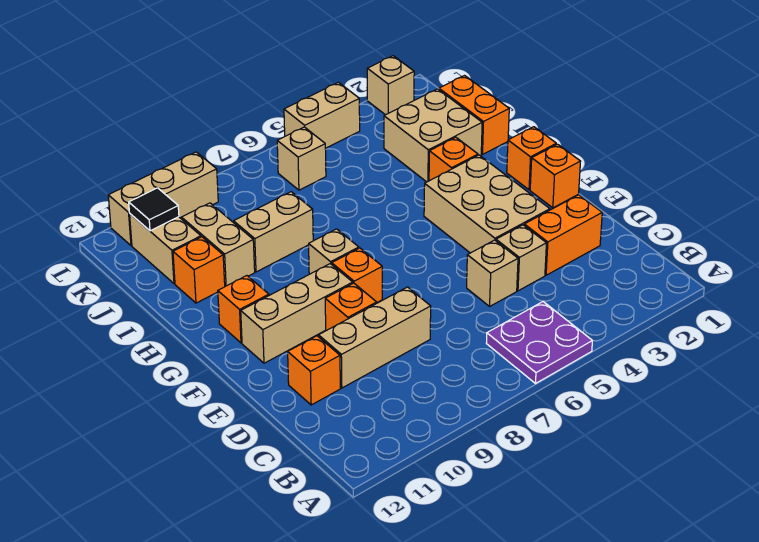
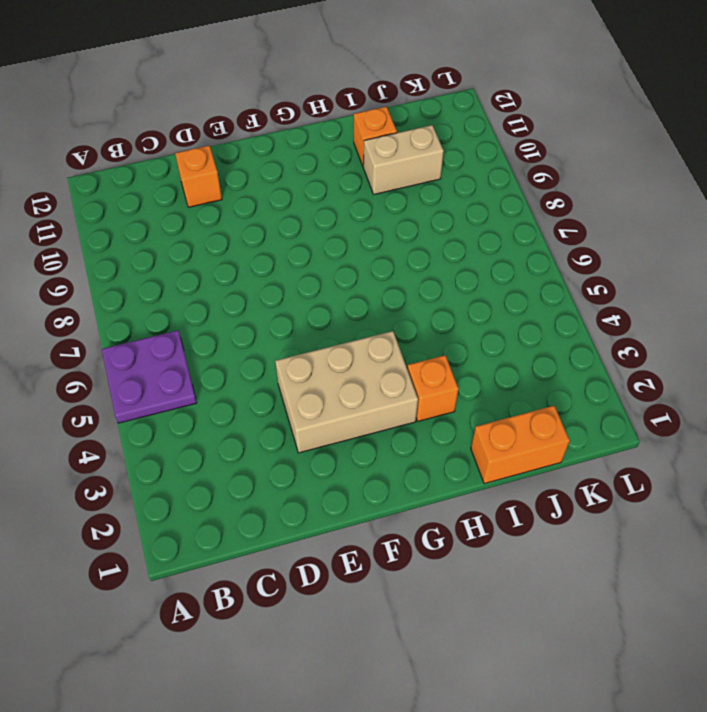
none -> orange brick D2:D3 level 1
none -> tan brick D4 level 1
none -> tan brick D5 level 1

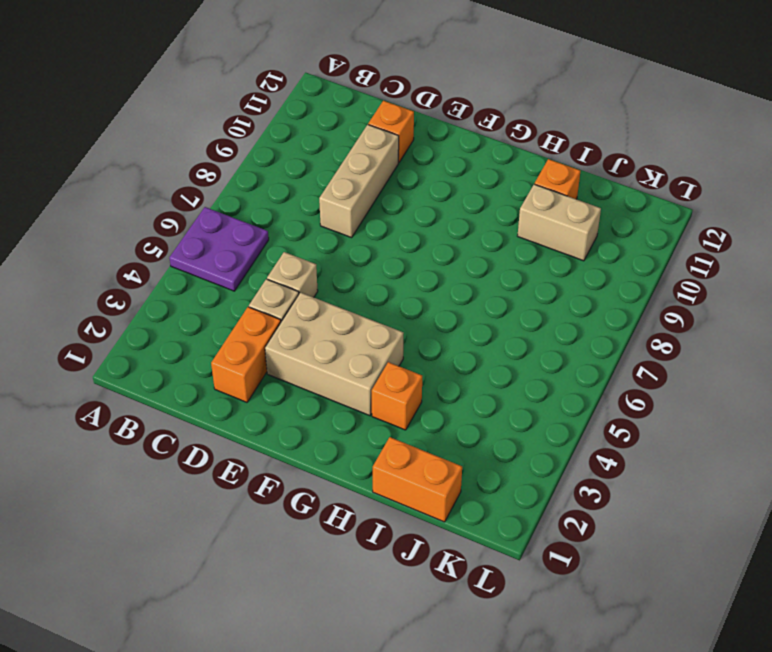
none -> orange brick E9 level 1
none -> orange brick F1 level 1
none -> orange brick F8 level 1

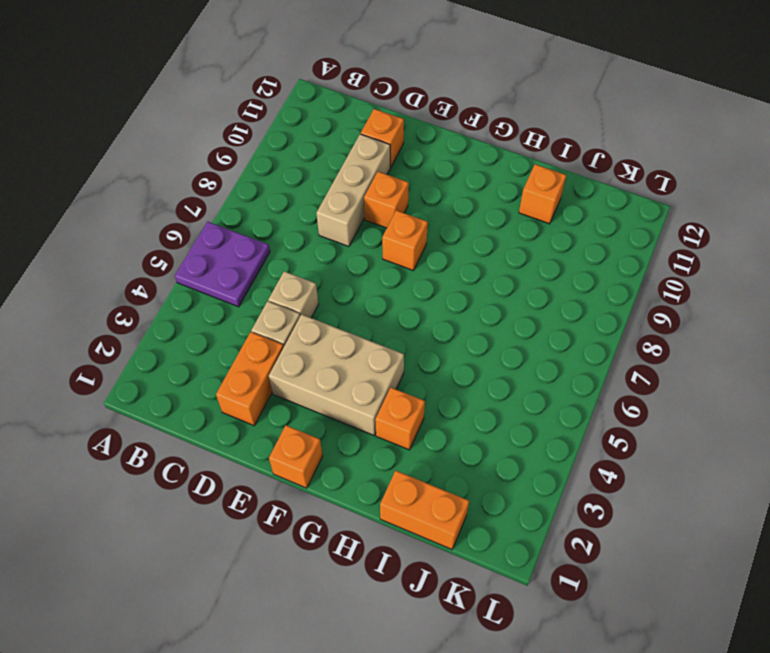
none -> tan brick F9:F11 level 1
none -> orange brick G1 level 1
none -> tan brick G8 level 1

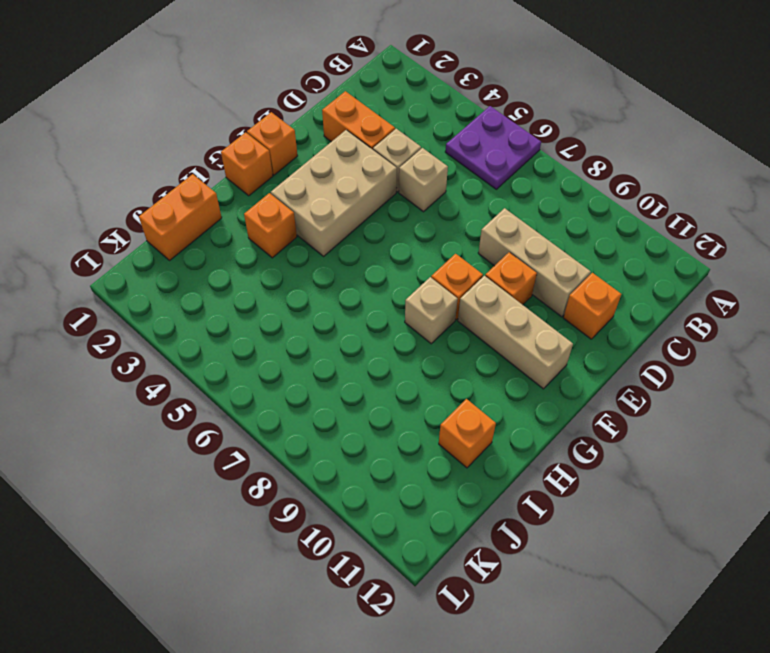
none -> orange brick G11 level 1
none -> tan brick I2:J3 level 1
none -> tan brick I8:I9 level 1

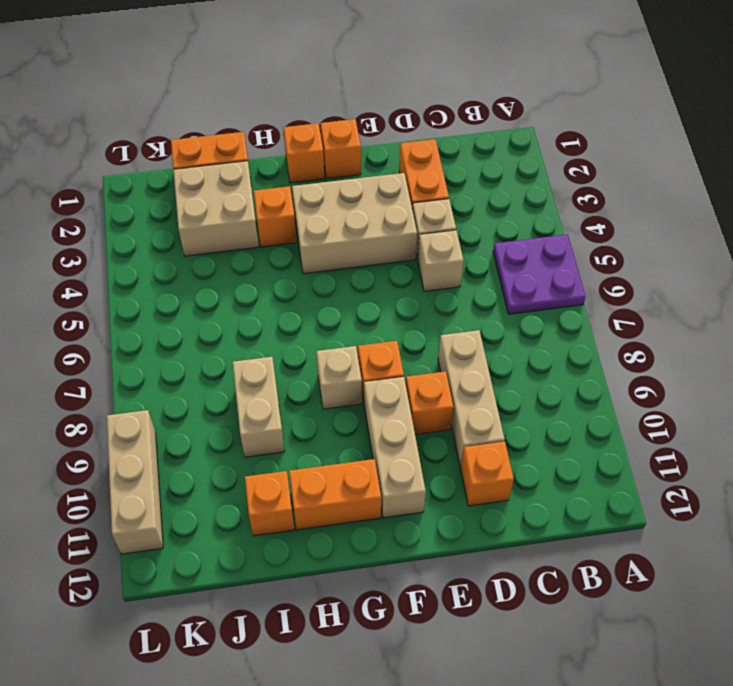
orange brick G11:H11 level 1 -> orange brick G11 level 1
none -> tan brick I10:J10 level 1
none -> tan brick J11:K11 level 1
none -> tan brick K6 level 1

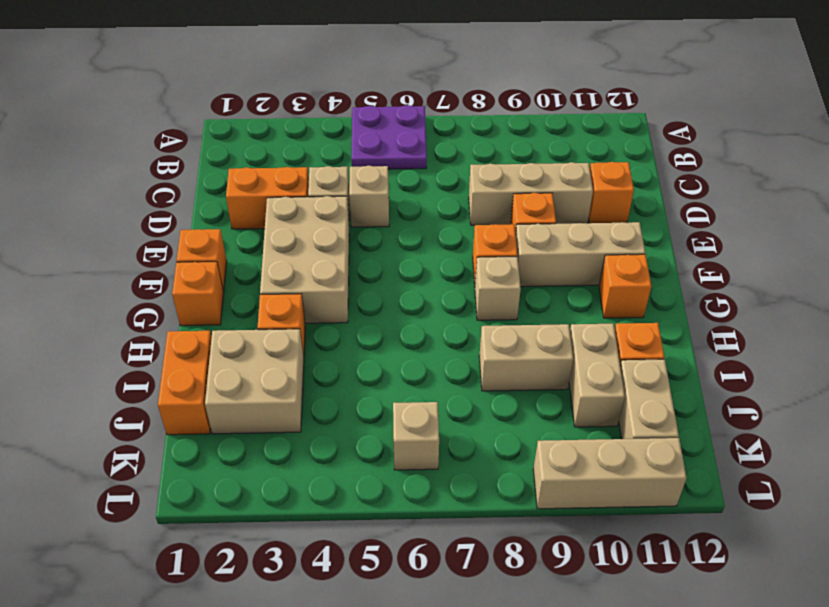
none -> tan brick L2 level 1
none -> tan brick L4:L5 level 1
none -> black tile K11 level 2

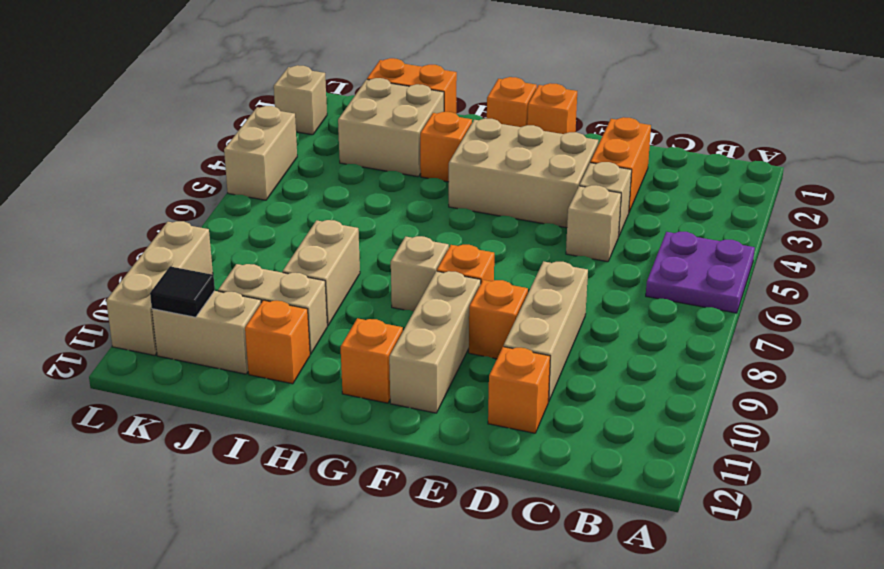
none -> tan brick K6 level 1

